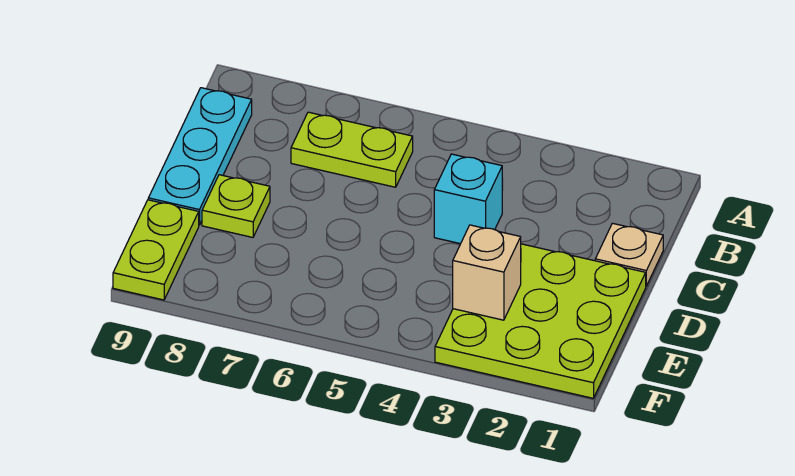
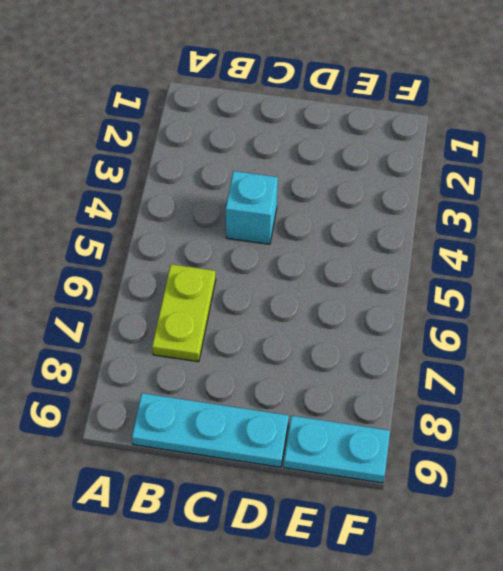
cyan plate E9:F9 level 1 -> lime plate E9:F9 level 1
none -> tan plate C1 level 1
none -> lime plate D1:F3 level 1

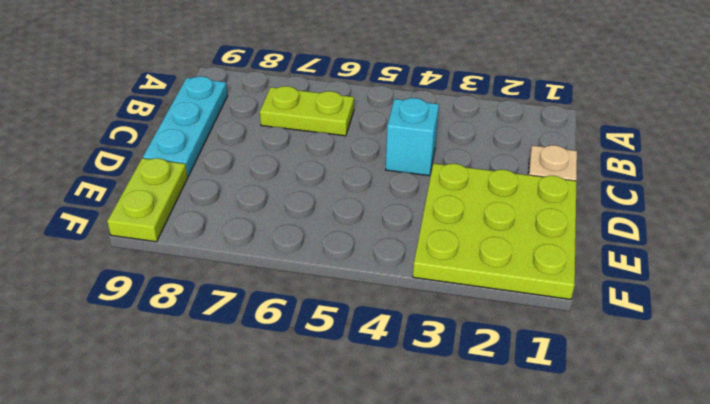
none -> lime plate D8 level 1
none -> tan brick E3 level 2

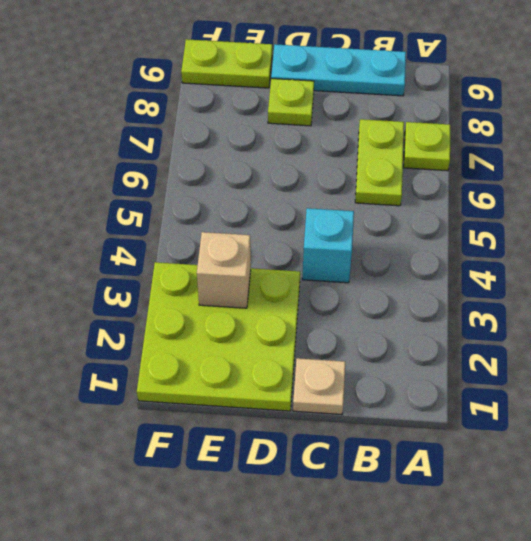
lime plate A7 level 1 -> none

